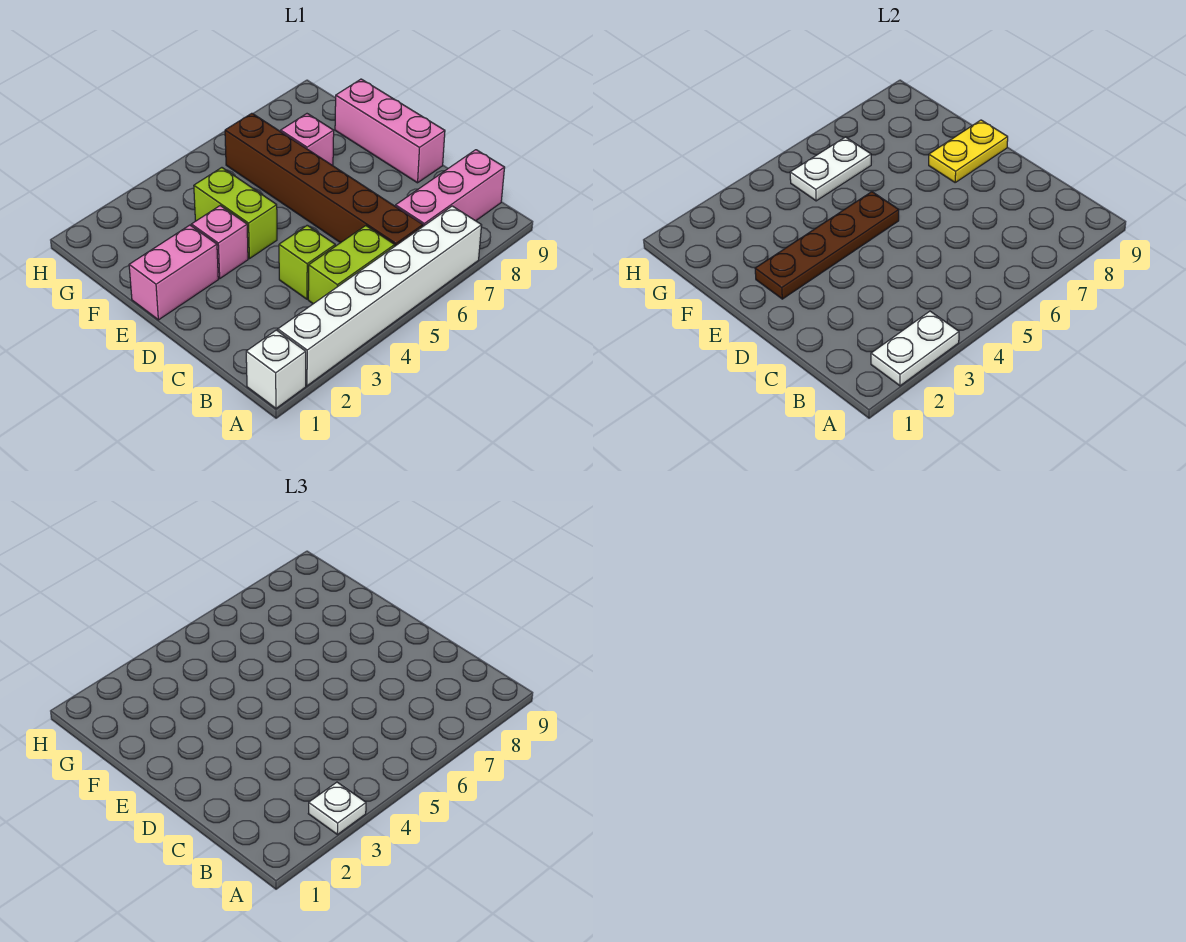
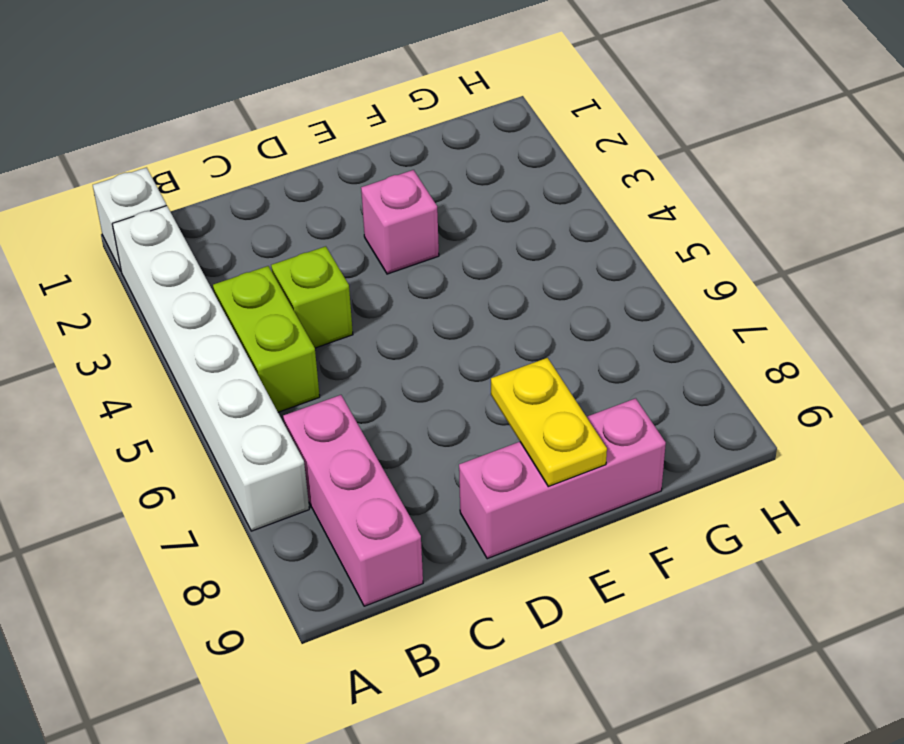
none -> brown brick B6:G6 level 1
none -> pink brick E1:E2 level 1
none -> lime brick E4:F4 level 1

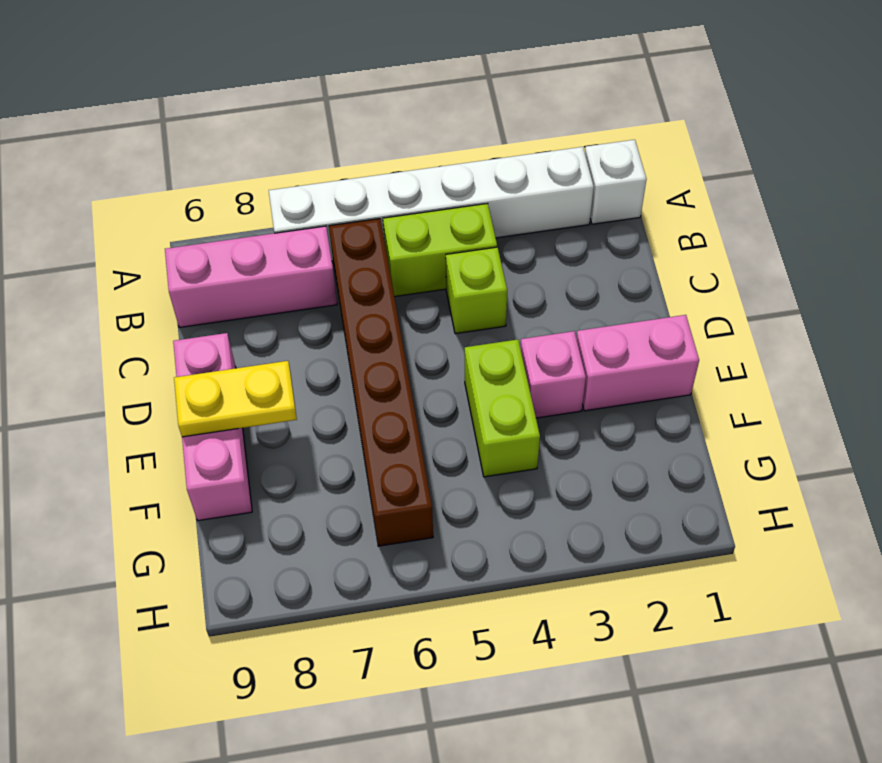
none -> pink brick F7 level 1
none -> white plate A2:A3 level 2
none -> brown plate E2:E5 level 2

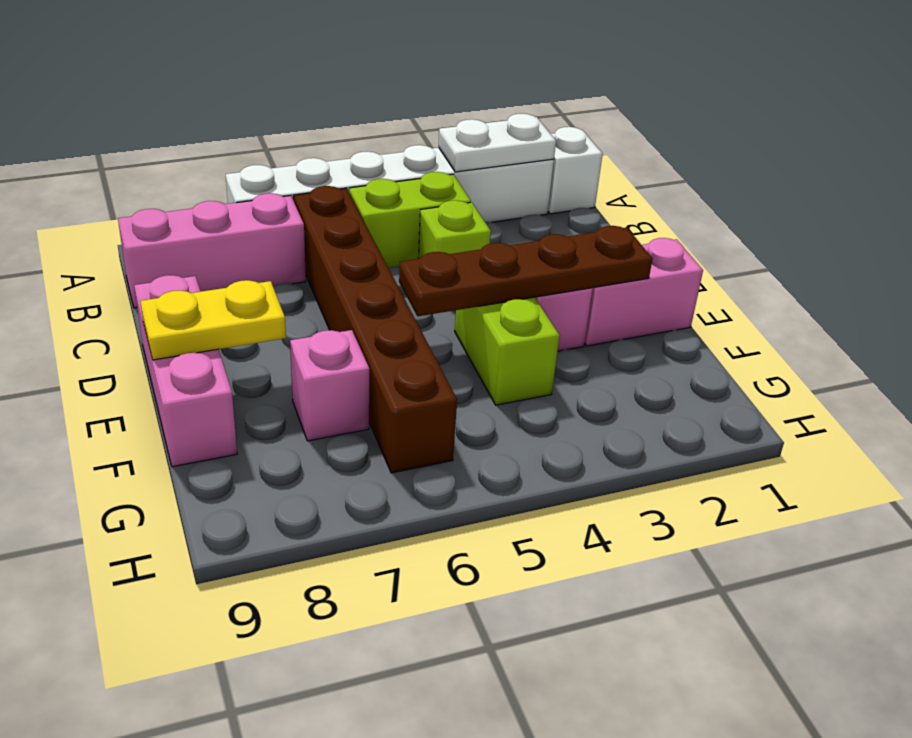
none -> white plate G5:G6 level 2
none -> white plate A3 level 3

